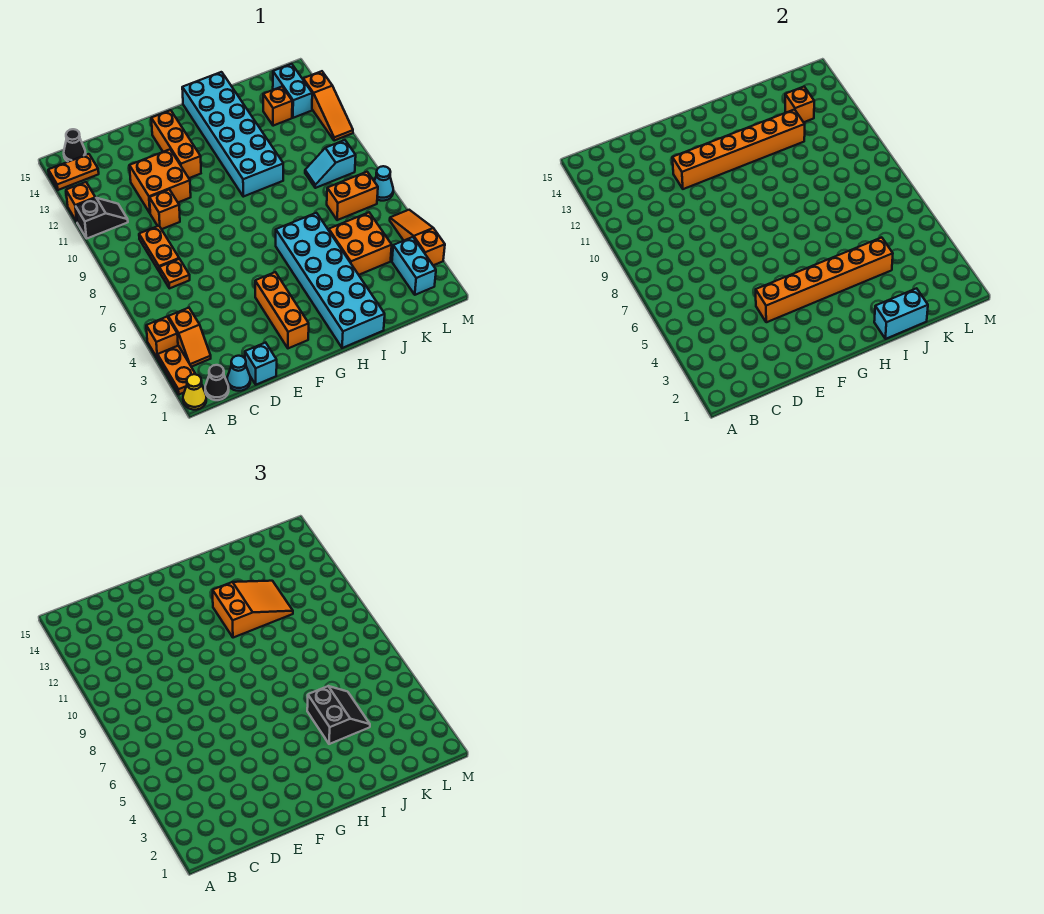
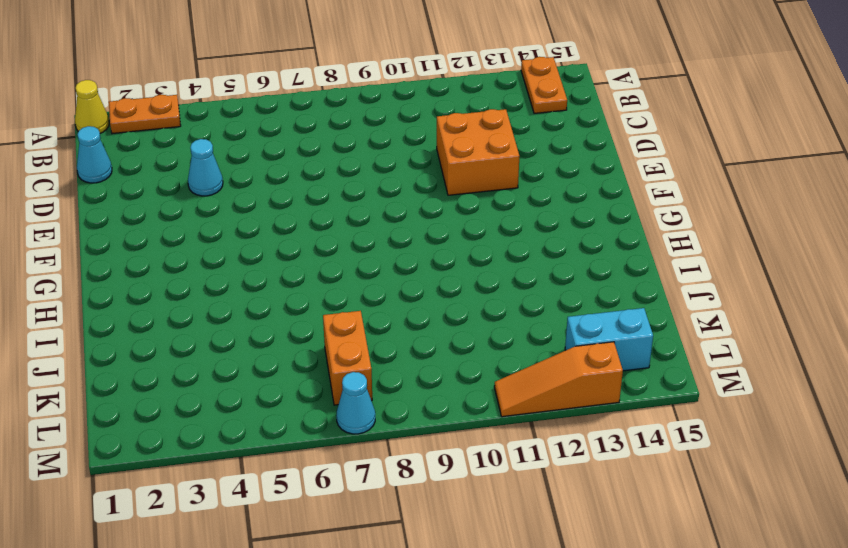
cyan cone D4 level 1 -> none
none -> orange brick A4 level 1
none -> black slope A11:B11 level 1 top A
none -> orange brick A12 level 1
none -> black cone B1 level 1

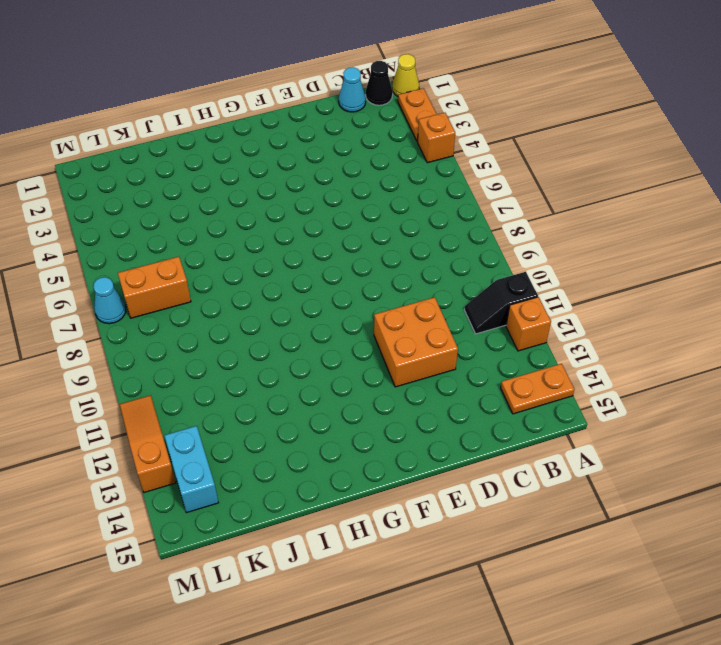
none -> orange slope B3:B4 level 1 top 4
none -> black cone B15 level 1
none -> orange plate C7 level 1
none -> orange plate C8:C9 level 1

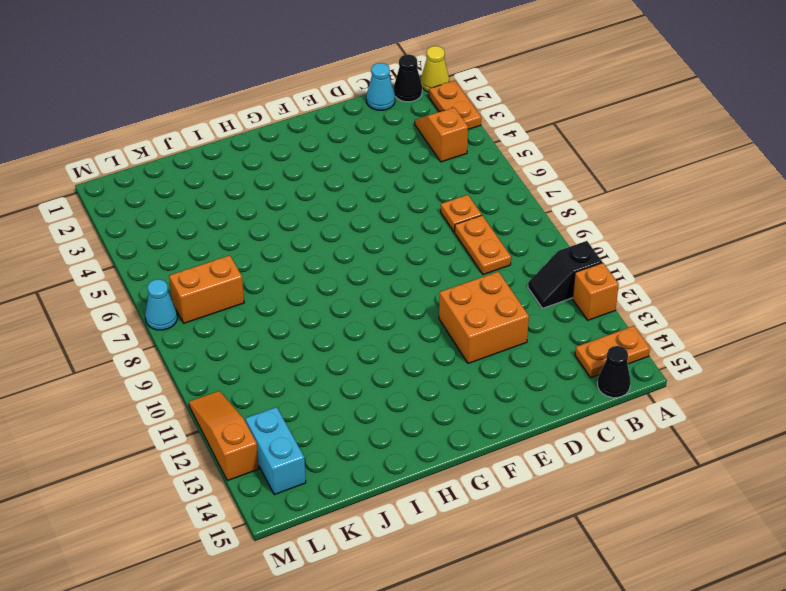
none -> orange brick A4 level 1
none -> cyan brick D1 level 1
none -> orange brick D10 level 1
none -> orange brick F2:F4 level 1

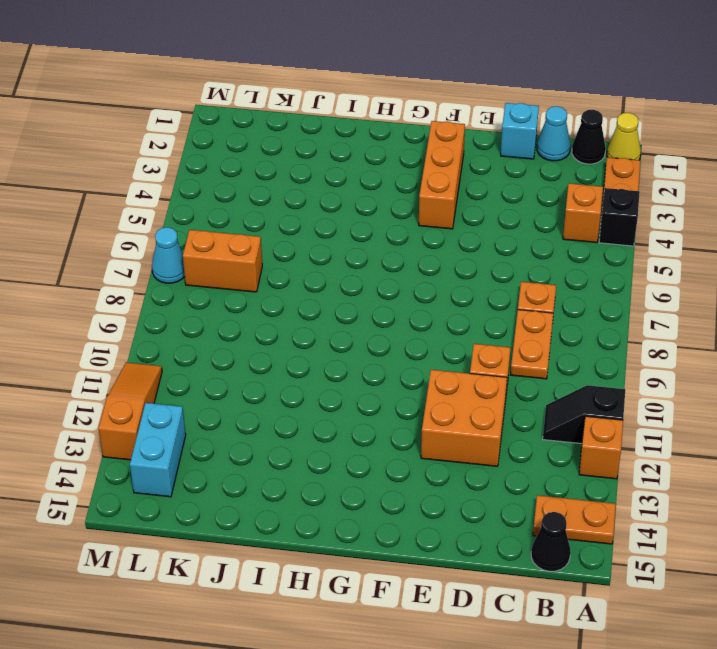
black brick A4 level 1 -> orange brick A4 level 1
none -> orange brick F12:F14 level 1
none -> cyan brick H1:I6 level 1
none -> cyan brick H10:I15 level 1
none -> orange brick J4:K5 level 1

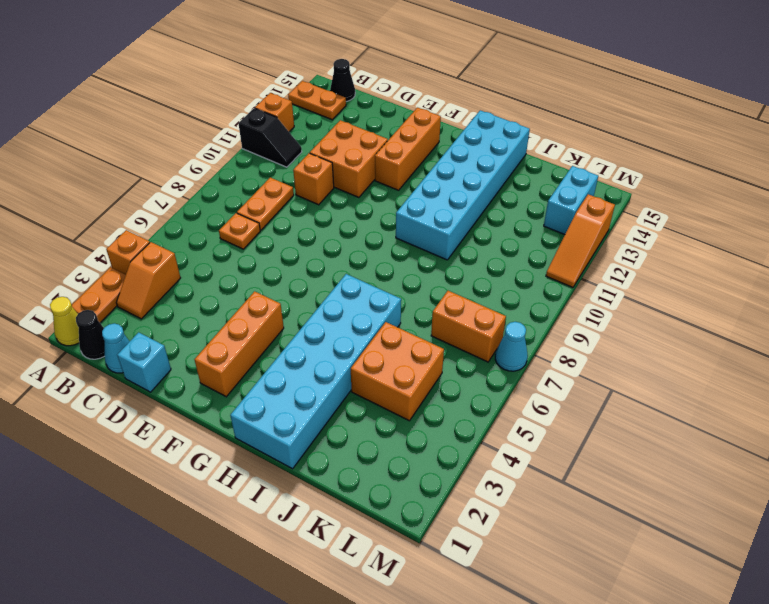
none -> cyan slope K9:L9 level 1 top L
none -> orange brick K13 level 1
none -> cyan brick L2:L3 level 1
none -> orange slope M3:M5 level 1 top 3

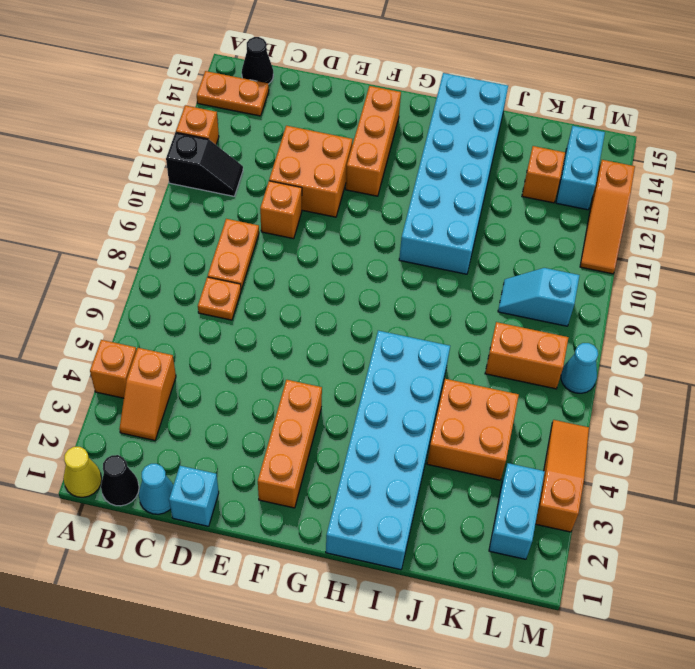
none -> orange plate A2:A3 level 1
none -> orange brick E4:J4 level 2
none -> orange brick E12:J12 level 2
none -> cyan brick I1:J1 level 2

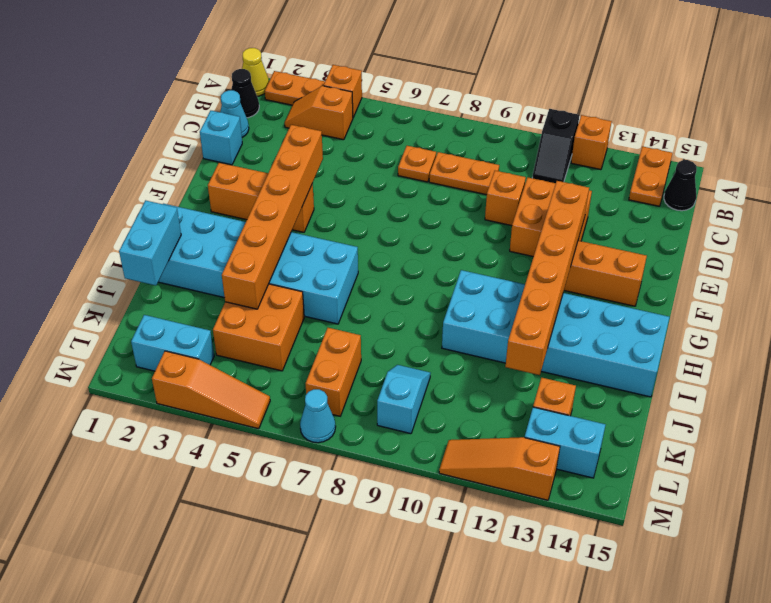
none -> orange brick K13 level 2
none -> orange slope H11:J12 level 3 top H
none -> black slope I4:J5 level 3 top I

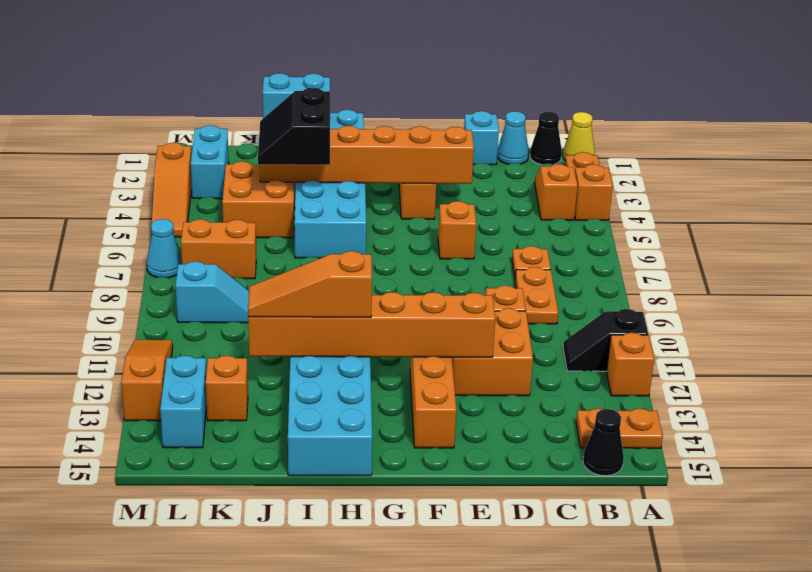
orange brick E6 level 1 -> orange brick K13 level 2
orange slope H12:J12 level 3 top H -> orange slope H11:J12 level 3 top H

